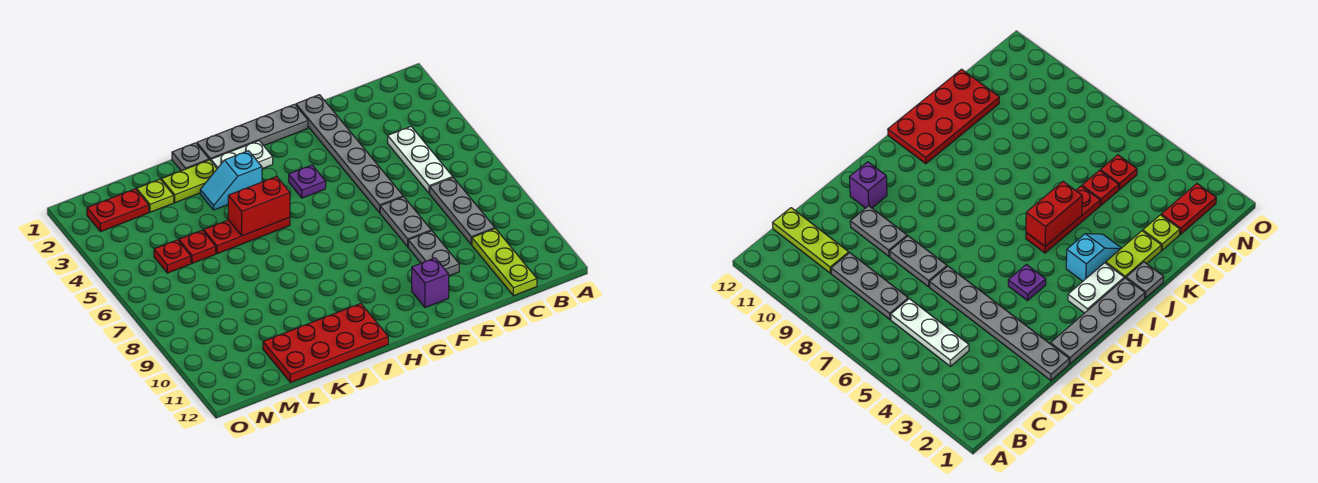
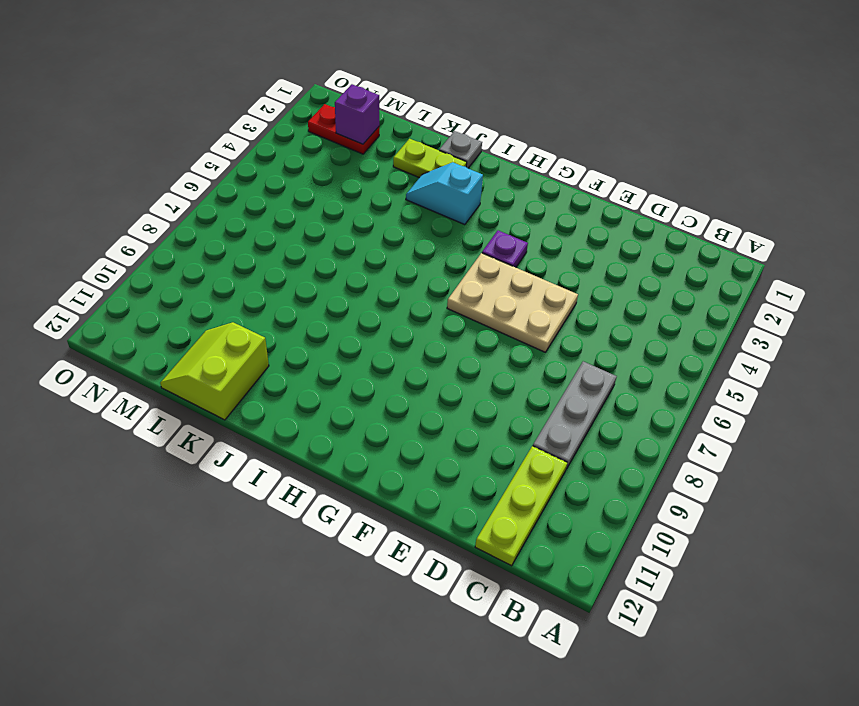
tan plate E5:G6 level 1 -> grey plate E1:E6 level 1
lime slope K11:L12 level 1 top K -> red plate I11:L12 level 1
purple brick M2 level 2 -> purple brick F11 level 1
none -> white plate C4:C6 level 1
none -> grey plate E7:E8 level 1
none -> grey plate E9:E10 level 1

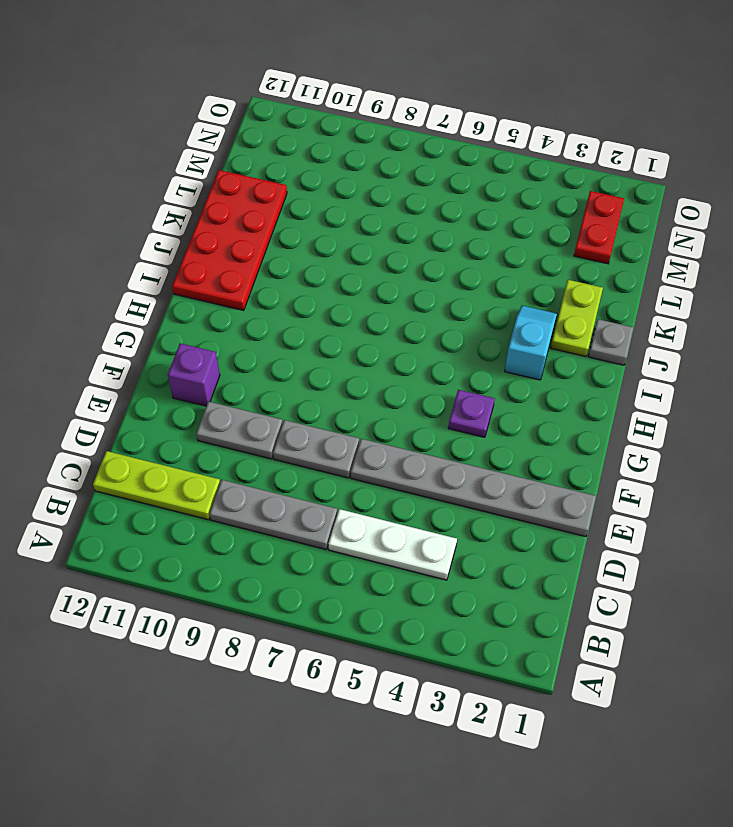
none -> grey plate F1:I1 level 1
none -> white plate H2:I2 level 1
none -> red plate I5:K5 level 1

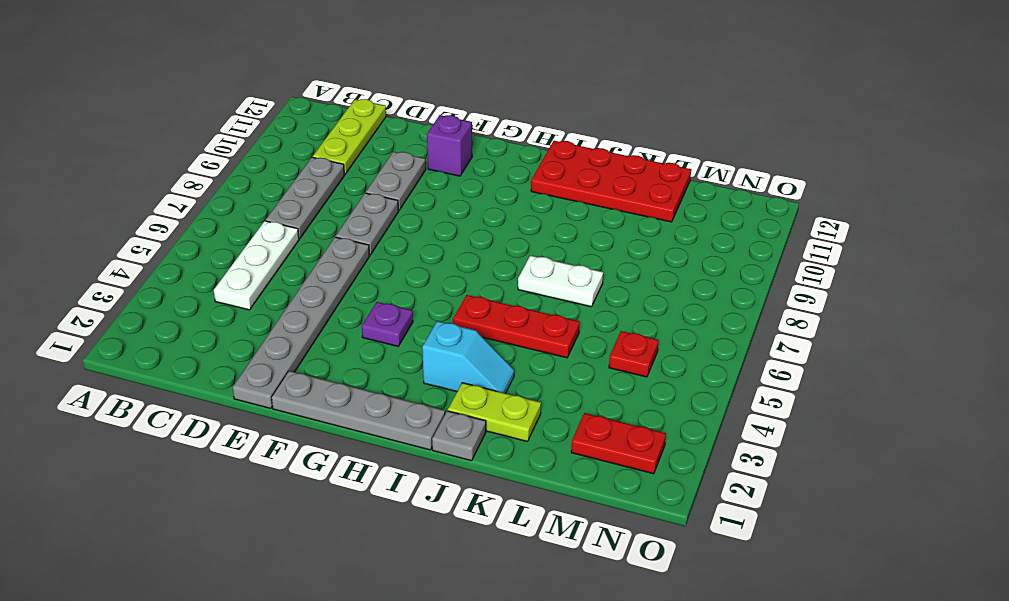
white plate J7:K7 level 1 -> white plate H2:I2 level 1
none -> lime plate L2 level 1
none -> red plate L5 level 1
none -> red brick I5:J5 level 2

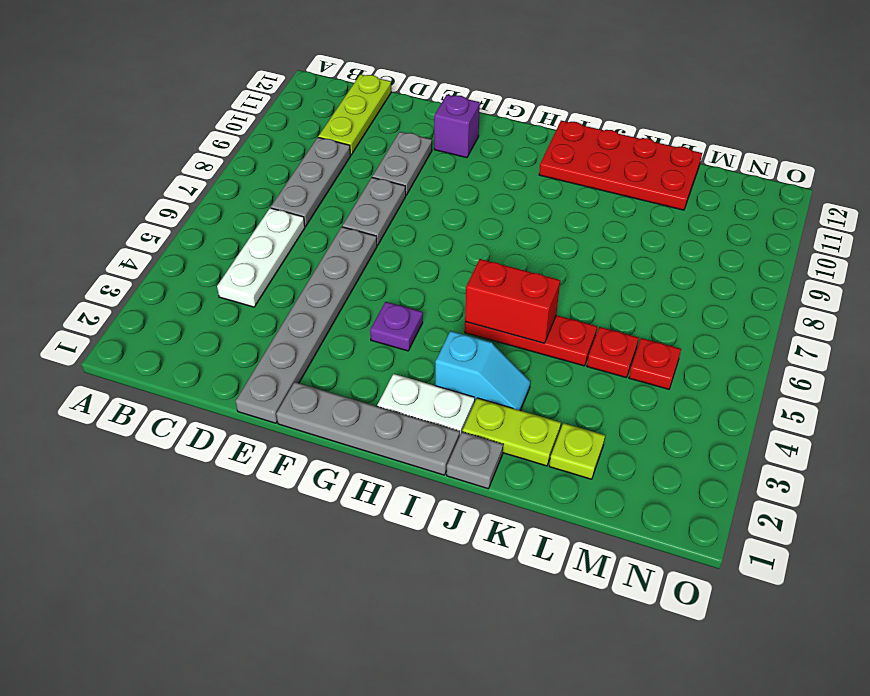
none -> red plate M2:N2 level 1

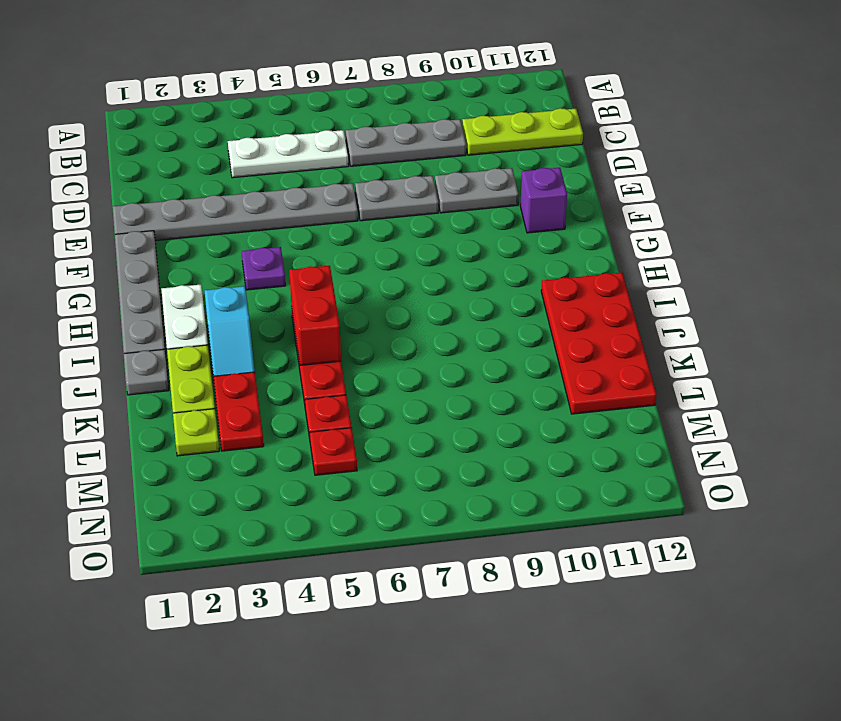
red plate K3:L3 level 1 -> red plate M2:N2 level 1

